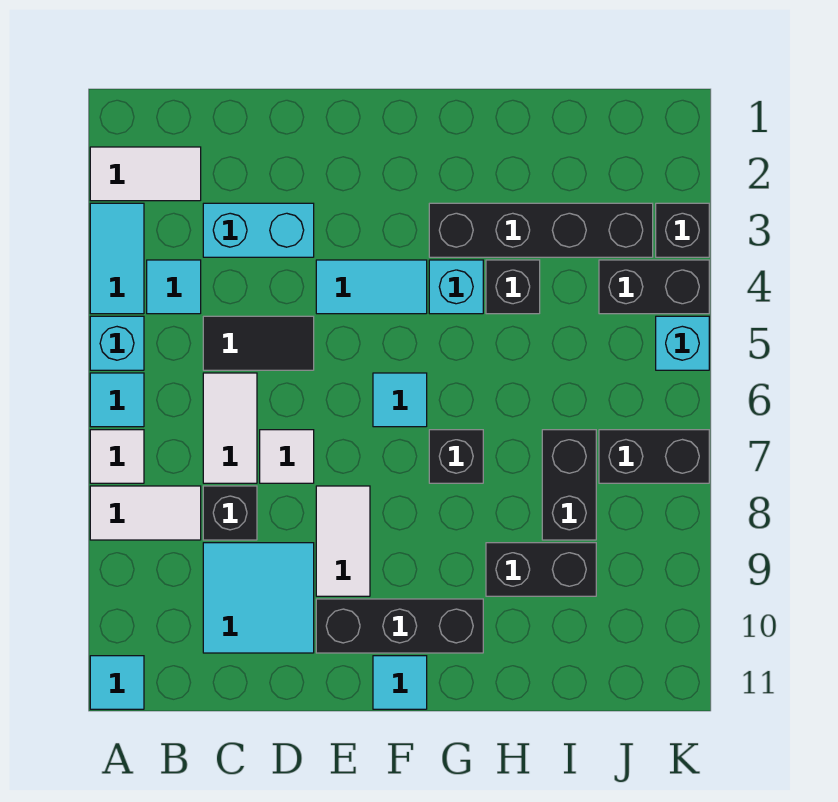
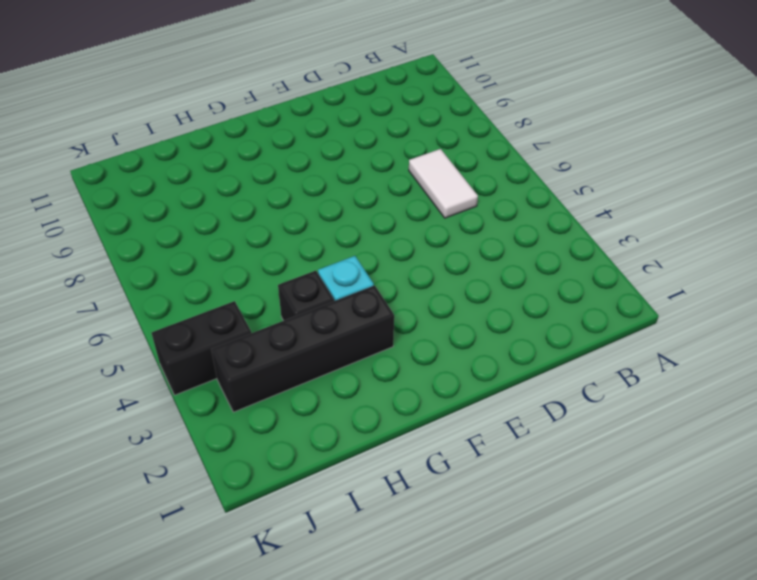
none -> white tile A2:B2 level 1
none -> cyan tile A3:A4 level 1
none -> cyan brick A5 level 1

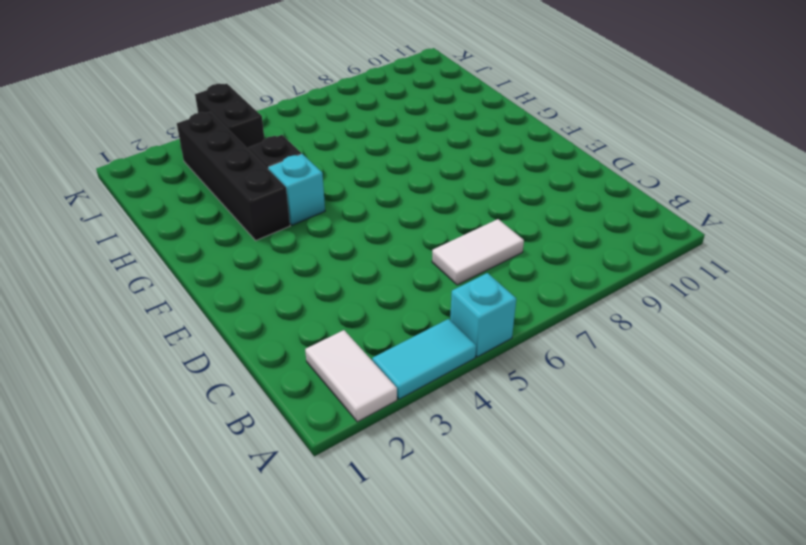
none -> cyan tile A6 level 1
none -> white tile A7 level 1
none -> white tile A8:B8 level 1

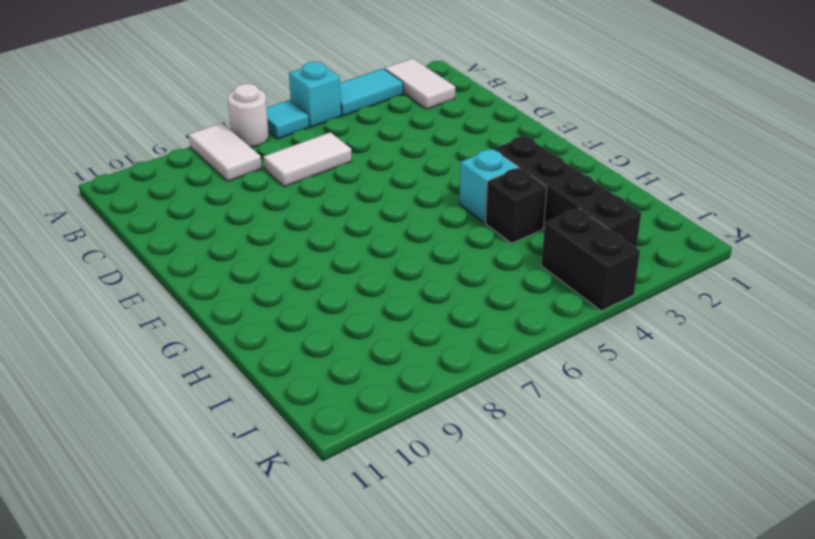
white round brick A7 level 1 -> white tile A7 level 1
none -> cyan tile A11 level 1
none -> cyan tile B4 level 1
none -> cyan brick C3:D3 level 1

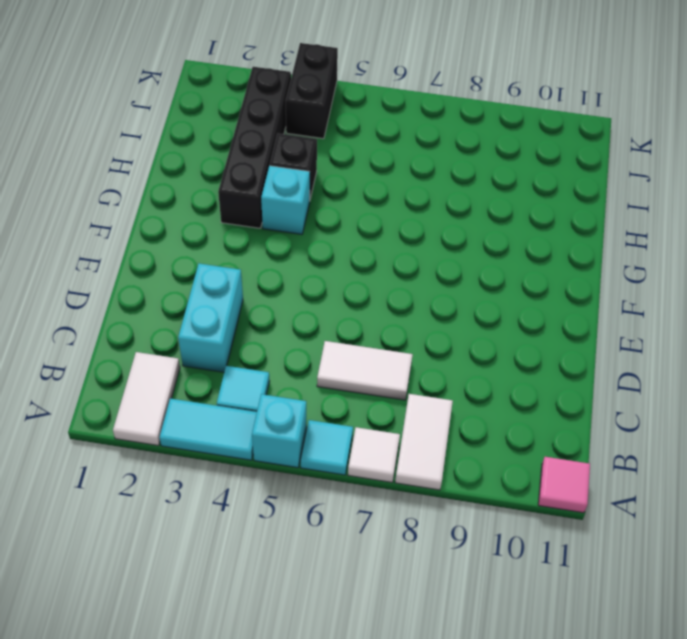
pink tile A11 level 1 -> cyan tile A11 level 1
none -> black tile C5:D5 level 1
none -> black brick C8 level 1
none -> cyan tile C9:D10 level 1

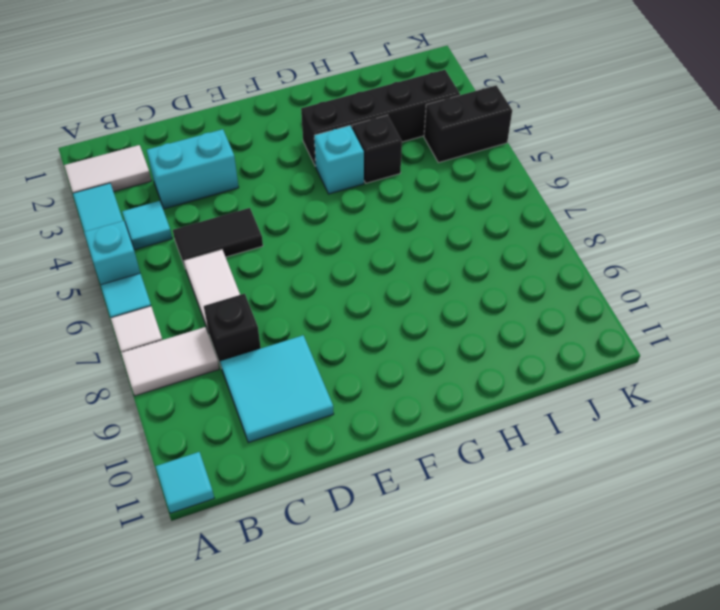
none -> white tile D7 level 1
none -> cyan tile E4:F4 level 1
none -> white tile E8:E9 level 1

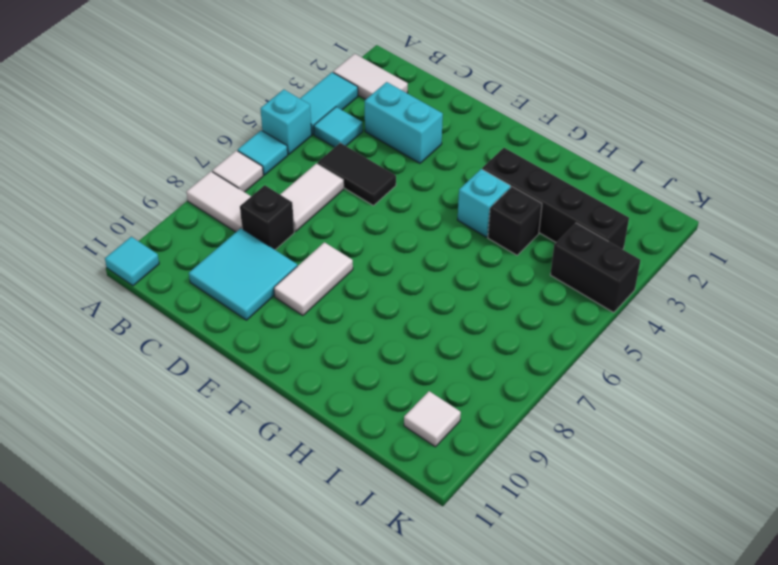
white tile J10 level 1 -> white tile D7 level 1
none -> cyan tile E4:F4 level 1
none -> black brick E10:G10 level 1
none -> cyan tile F6 level 1

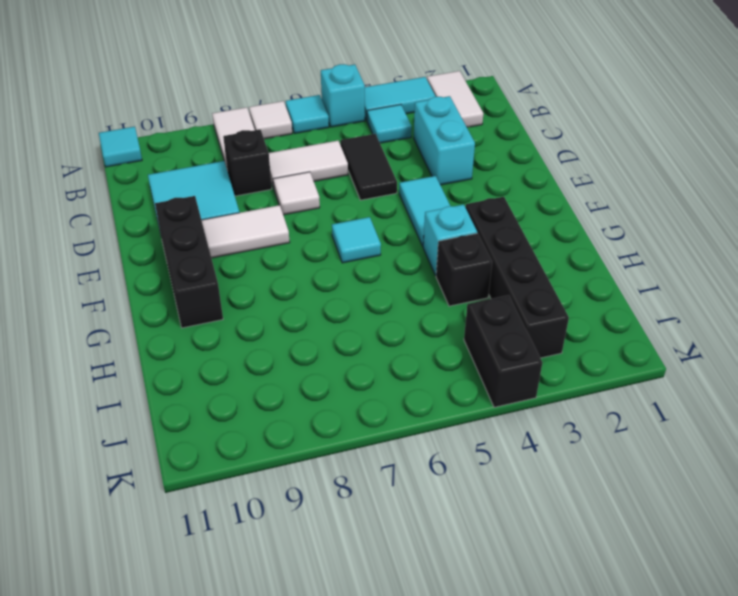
none -> cyan tile F11 level 1
none -> black brick G7 level 1
none -> black brick H9:I9 level 1

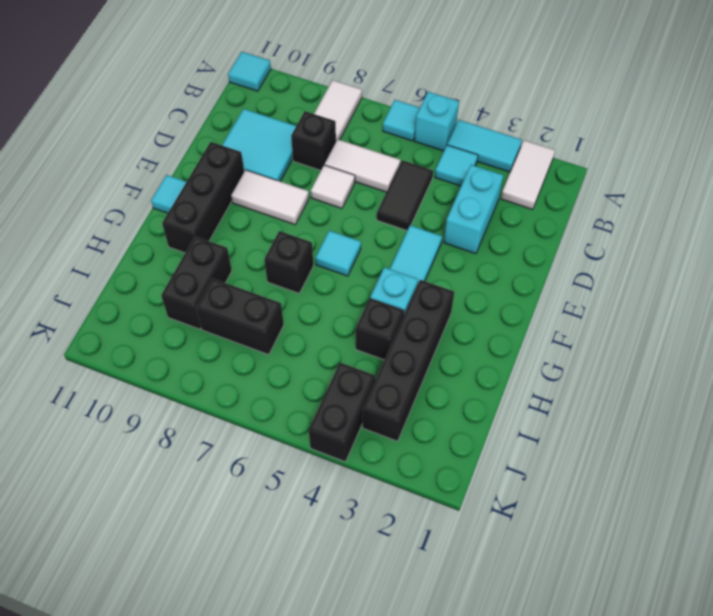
none -> white tile A7 level 1
none -> black brick J7:K7 level 1
none -> black brick K3 level 1

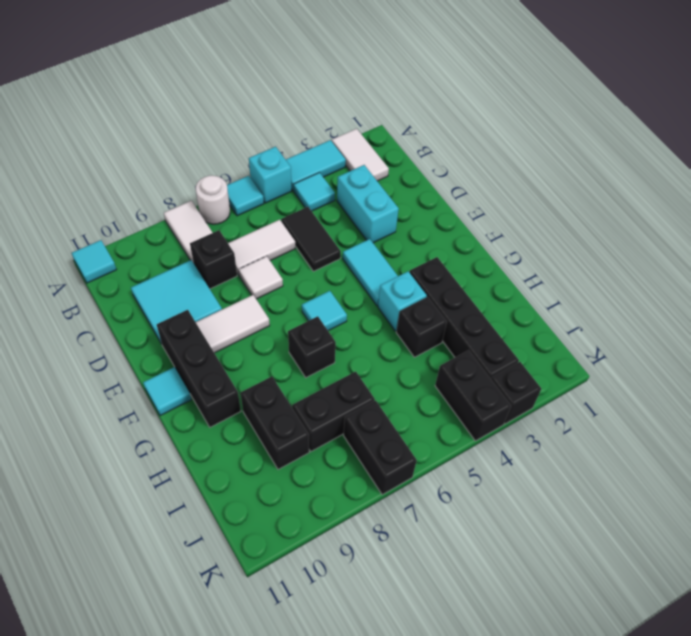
white round brick A7 level 1 -> white tile A7 level 1
none -> cyan brick K5 level 1

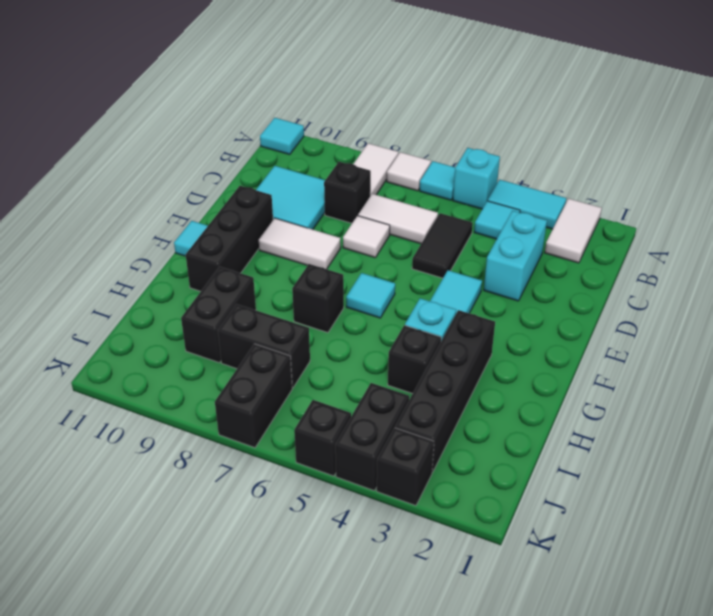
black brick K5 level 1 -> cyan brick K5 level 1

